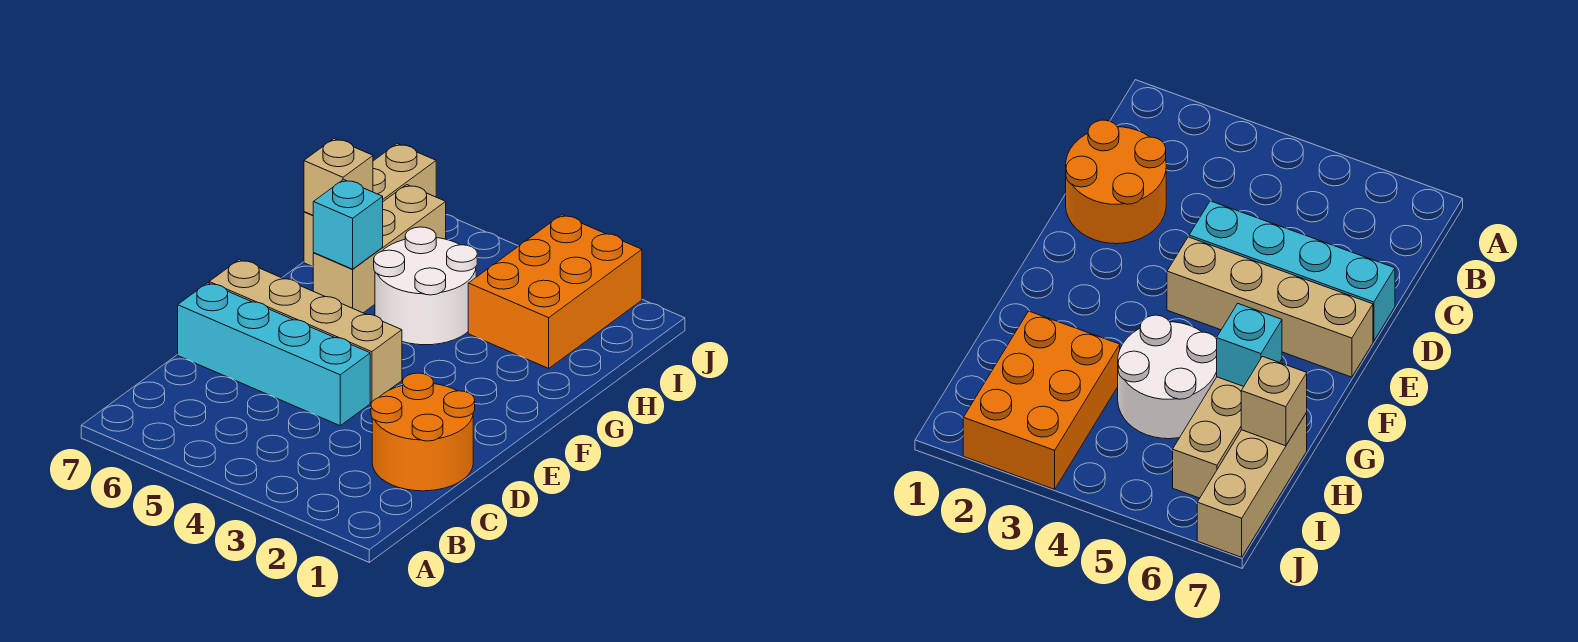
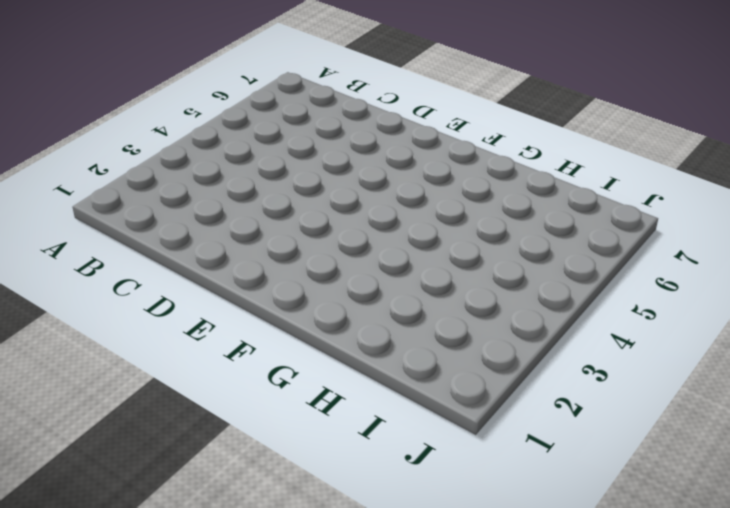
none -> orange round brick C1:D2 level 1
none -> cyan brick D4:D7 level 1

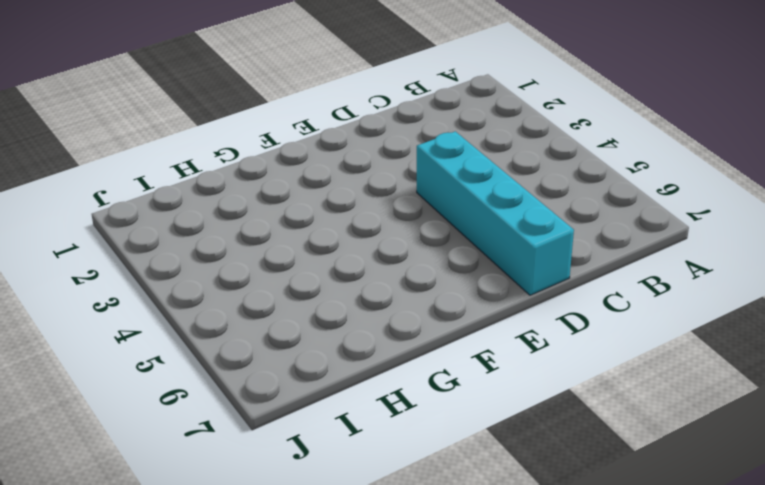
none -> orange round brick C1:D2 level 1
none -> tan brick E4:E7 level 1

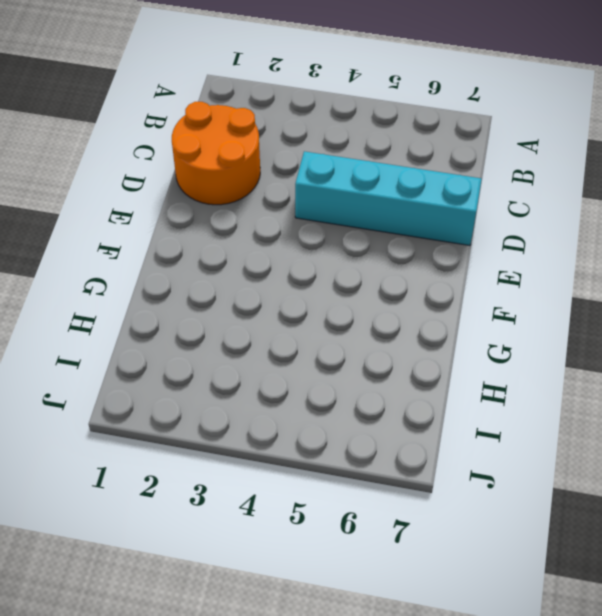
none -> tan brick E4:E7 level 1
none -> white round brick G4:H5 level 1

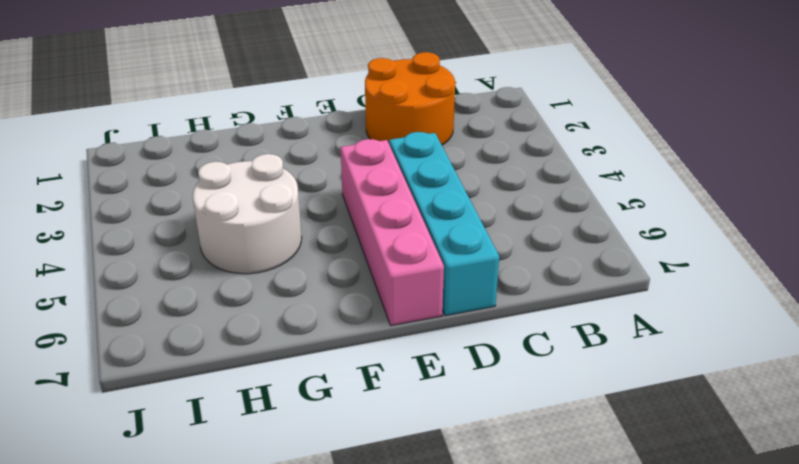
pink brick E4:E7 level 1 -> tan brick E4:E7 level 1
none -> tan brick G6:I6 level 1
none -> orange brick H2:J3 level 1

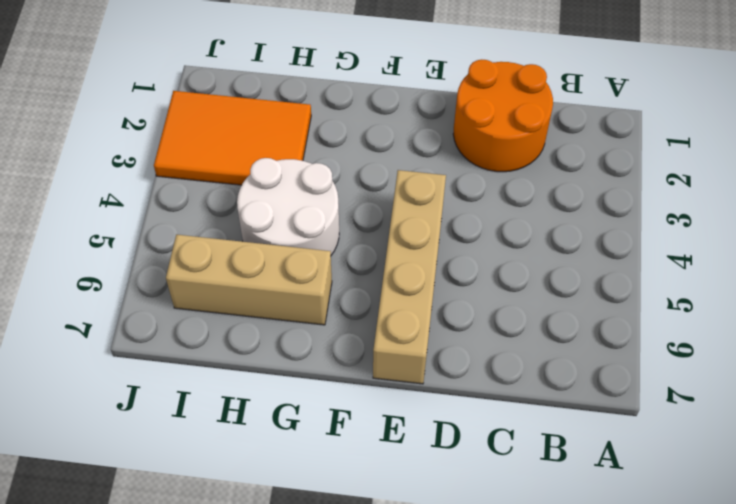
orange tile H2:J3 level 1 -> orange brick H2:J3 level 1
none -> cyan brick D4:D7 level 1
none -> tan brick H7:J7 level 1

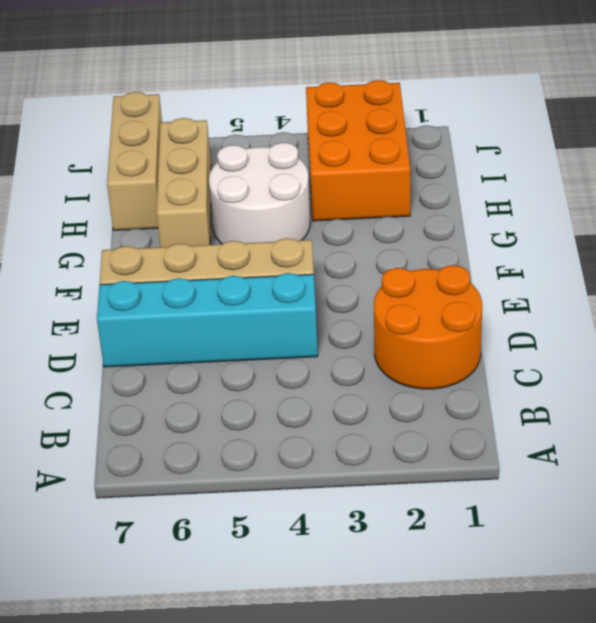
none -> cyan brick G6 level 2
none -> tan brick H7 level 2

